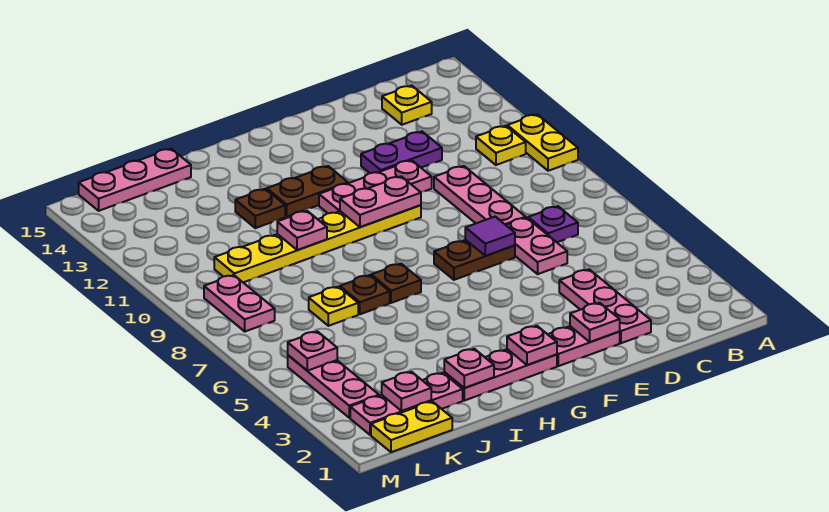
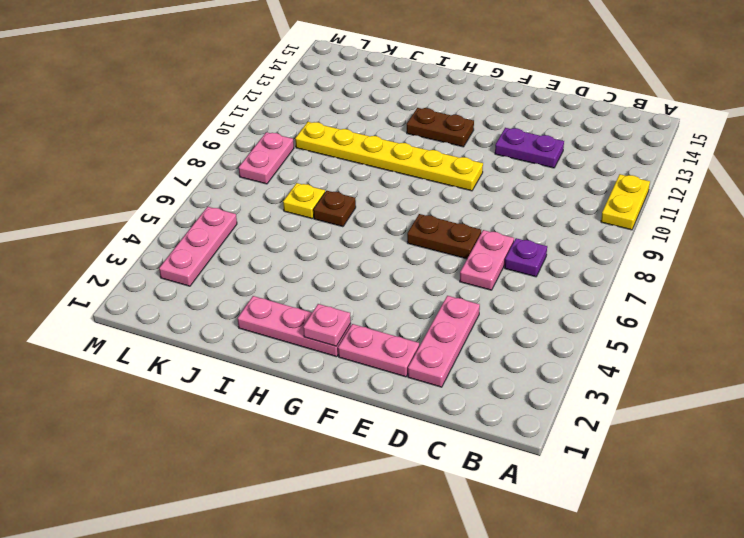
none -> yellow plate B11 level 1
none -> yellow plate C14 level 1
none -> pink plate D8:D10 level 1
none -> pink plate E11:G11 level 1

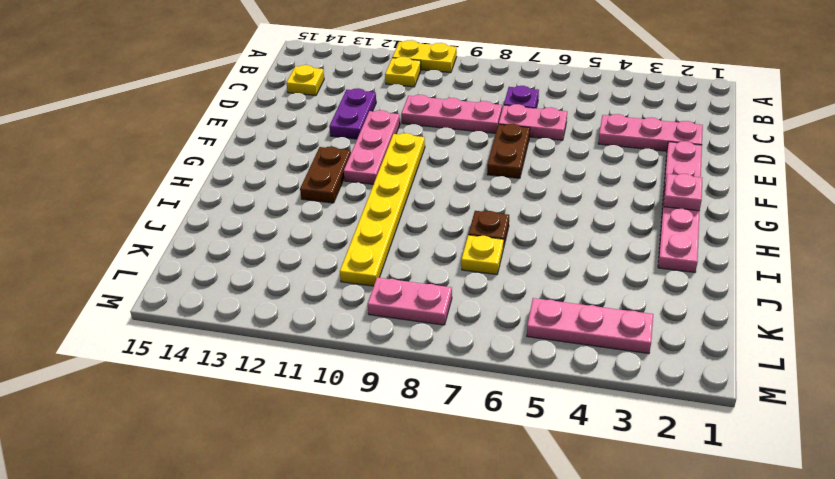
none -> brown plate H7 level 1
none -> brown plate I12 level 1
none -> pink plate J2:L2 level 1
none -> pink plate J15:L15 level 1

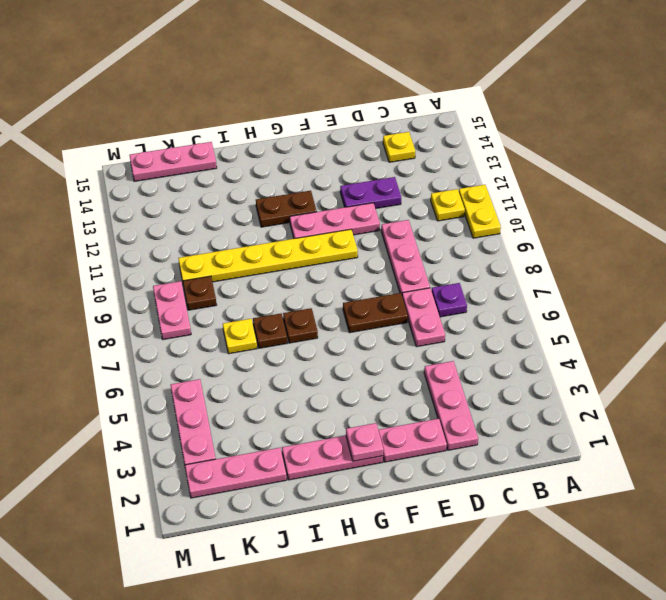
brown plate K9 level 1 -> brown plate I12 level 1
none -> yellow plate K1:L1 level 1
none -> pink plate E2 level 2
none -> purple tile E7 level 2
none -> pink plate F10:G10 level 2

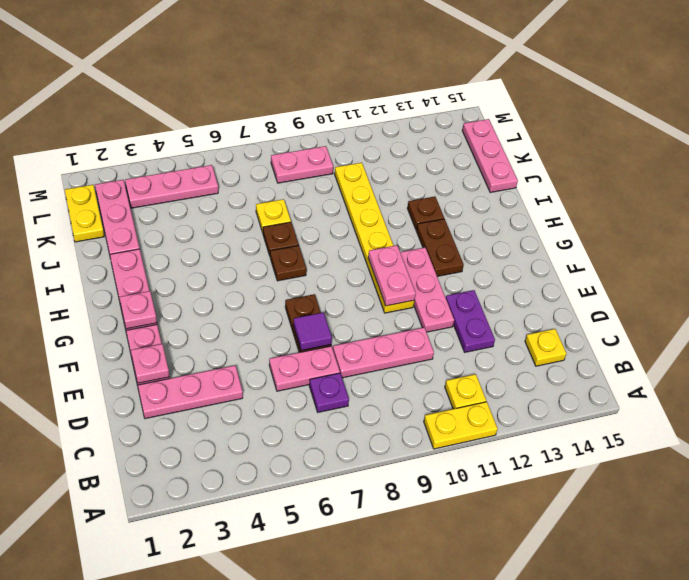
none -> pink plate I2 level 2
none -> pink plate I10 level 2
none -> pink plate K2 level 2
none -> pink plate L5 level 2

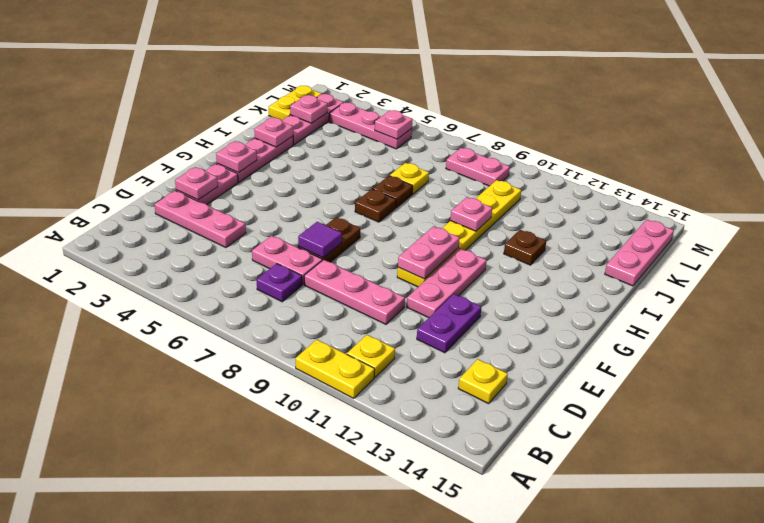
none -> brown plate G12:H12 level 1

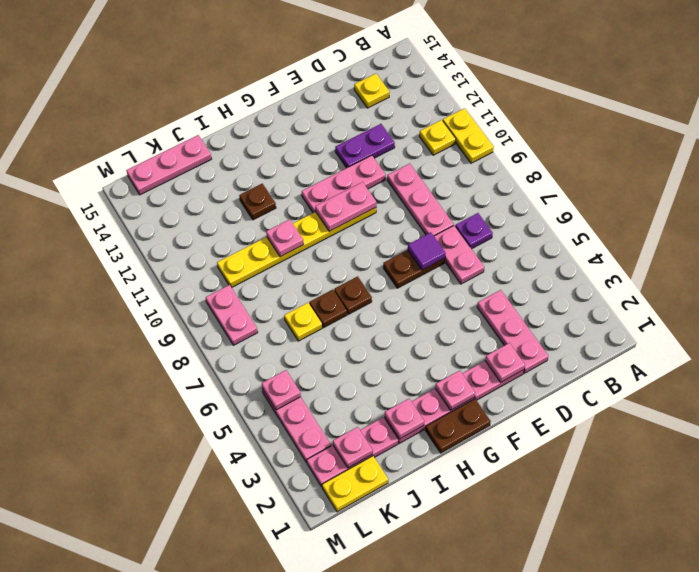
brown plate G1:H1 level 1 -> brown plate G12:H12 level 1

